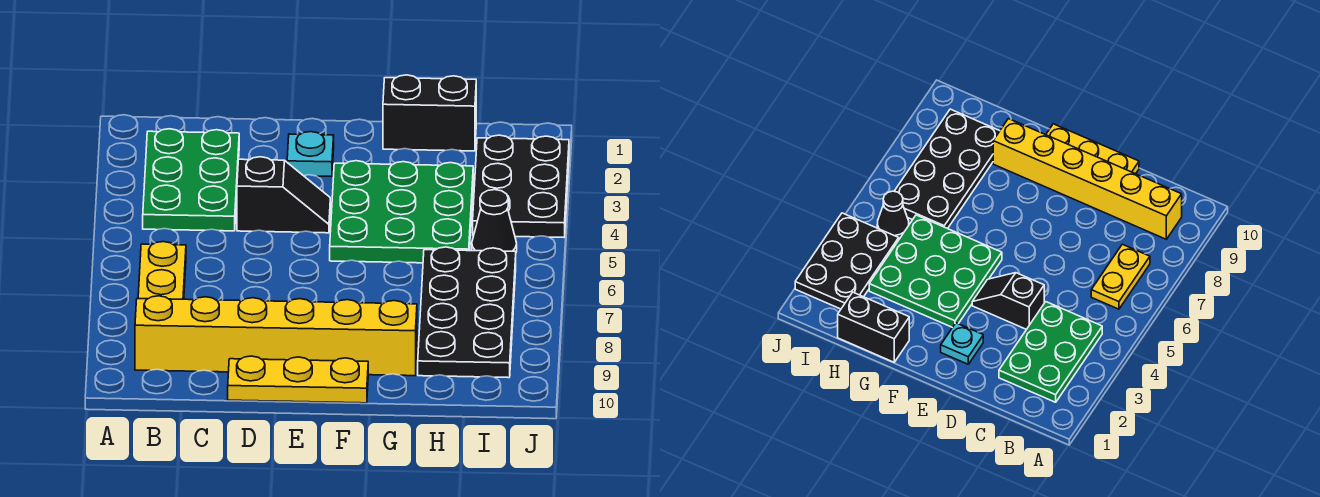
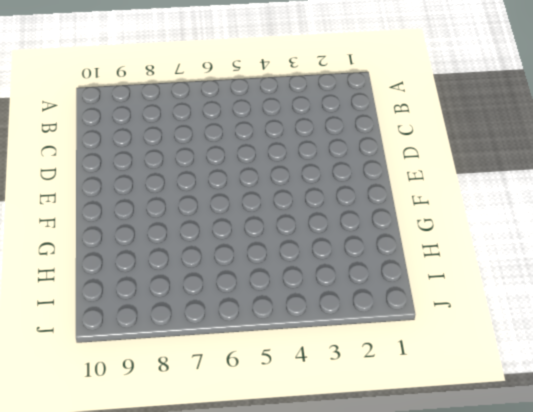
none -> green plate B2:C4 level 1
none -> yellow plate B6:B7 level 1

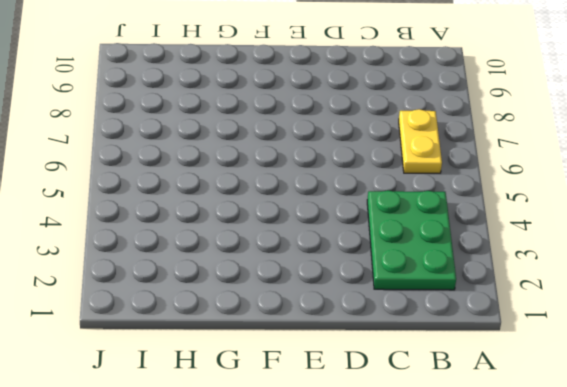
none -> yellow brick B9:G9 level 1
none -> black slope D4:E4 level 1 top D

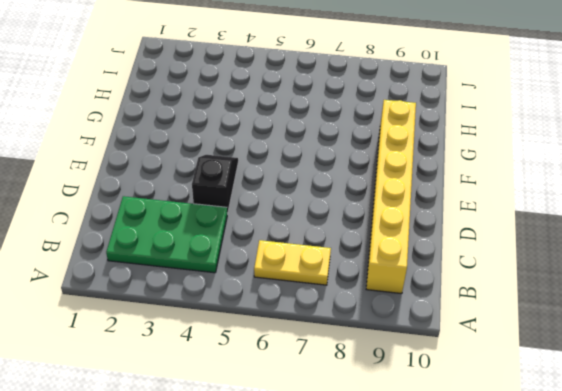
none -> yellow plate D10:F10 level 1
none -> cyan plate E2 level 1

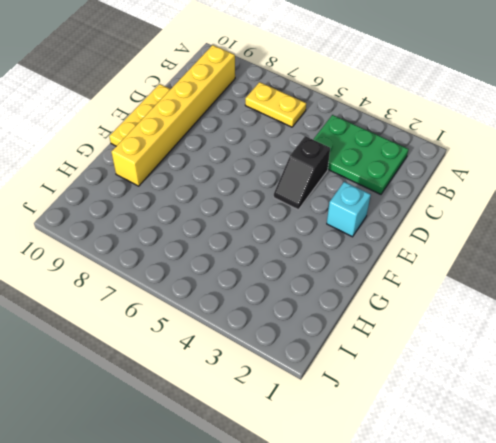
cyan brick E2 level 1 -> cyan plate E2 level 1
none -> green plate F3:H5 level 1
none -> black brick G1:H1 level 1

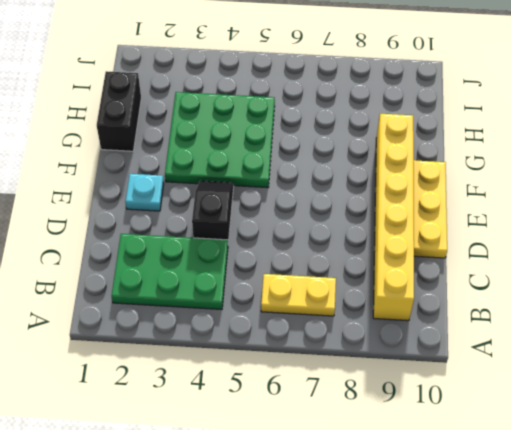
none -> black plate H6:I9 level 1
none -> black plate I2:J4 level 1

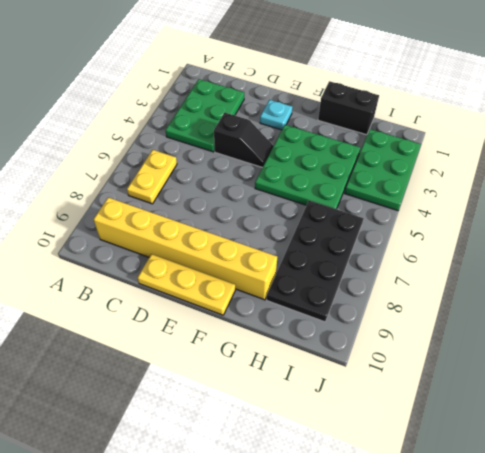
green plate I2:J4 level 1 -> black plate I2:J4 level 1
none -> black cone I5 level 1

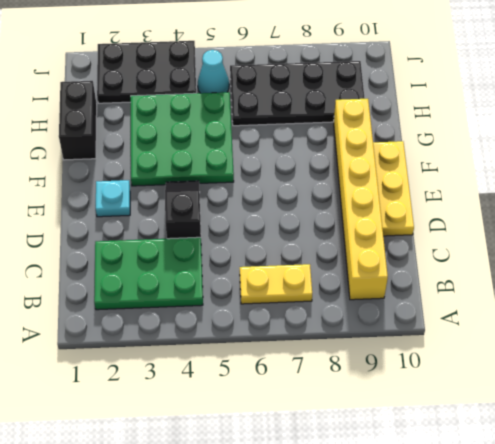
cyan cone I5 level 1 -> black cone I5 level 1

